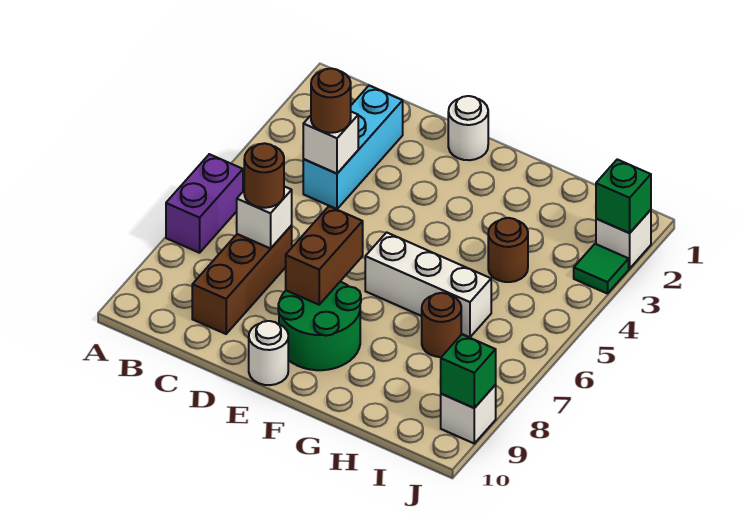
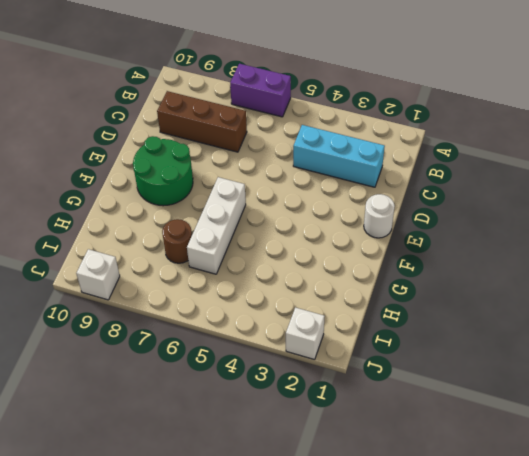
none -> white round brick E10 level 1
none -> brown round brick H4 level 1
none -> green tile J3 level 1

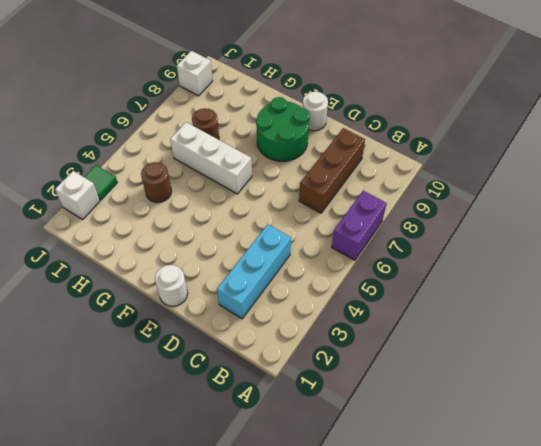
none -> white brick C4 level 2
none -> white brick C7 level 2
none -> brown brick E7:E8 level 2

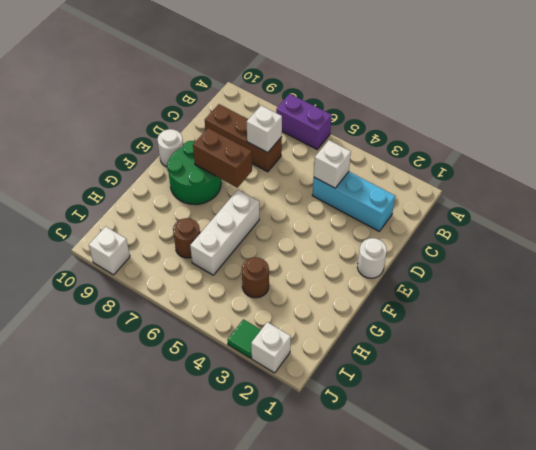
none -> green brick J2 level 2
none -> green brick J9 level 2
none -> brown round brick C4 level 3

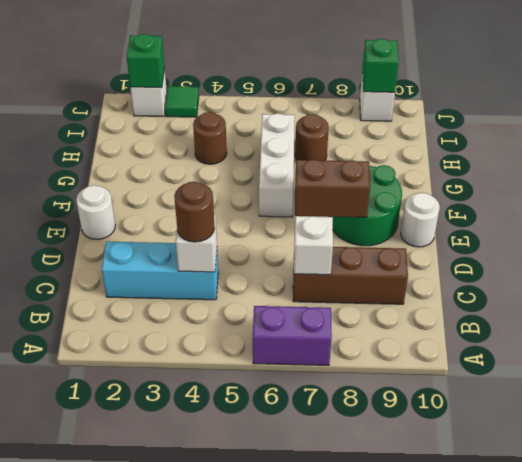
none -> brown round brick C7 level 3

